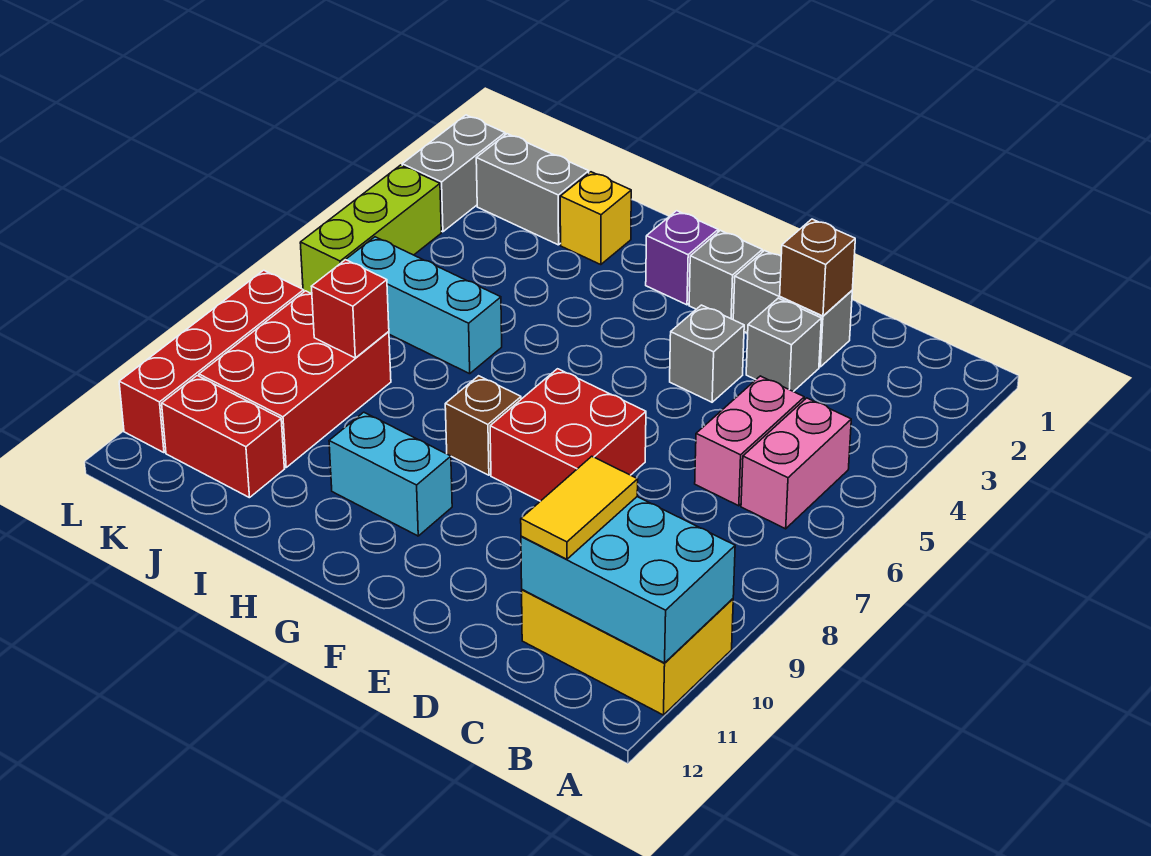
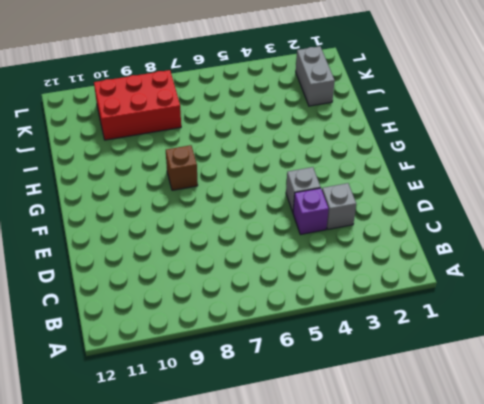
purple brick D4 level 1 -> purple brick G2 level 1
none -> yellow brick A10:C11 level 1
none -> pink brick B5:B6 level 1
none -> pink brick C5:C6 level 1

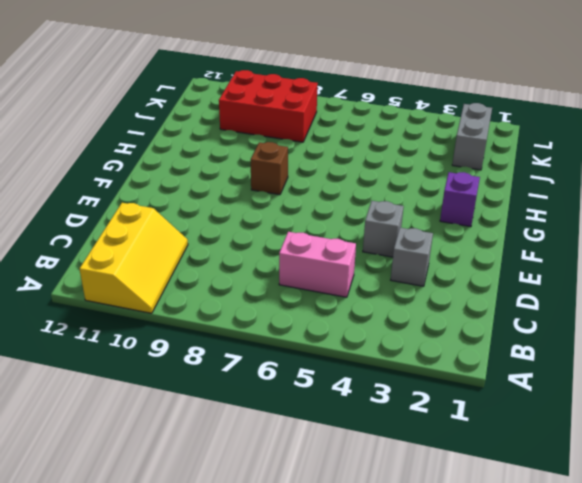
yellow slope A10:C11 level 1 top 11 -> yellow brick A10:C11 level 1
none -> pink brick B5:B6 level 1
none -> grey brick D2:E2 level 1
none -> red brick E7:F8 level 1

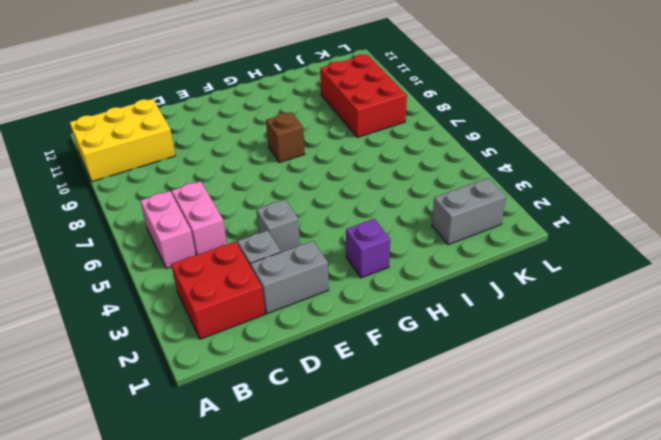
red brick B2:C3 level 1 -> red brick E7:F8 level 1
none -> grey brick F2 level 1
none -> cyan brick G10:H10 level 1
none -> yellow brick I2 level 1

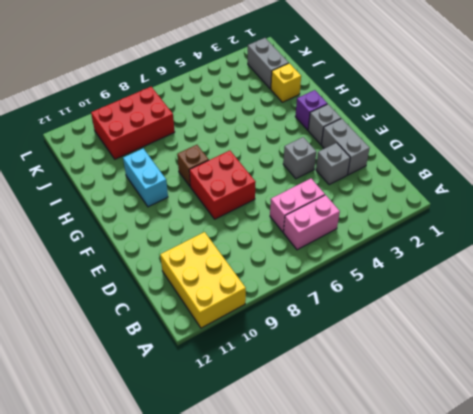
none -> cyan brick I6:K6 level 1
none -> red brick J11:K11 level 1
none -> grey brick L2:L3 level 1

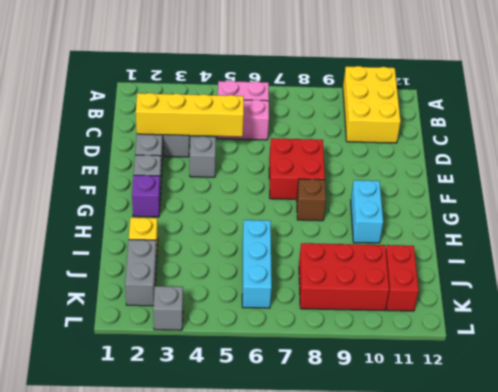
yellow brick D2:D5 level 2 -> brown brick D2 level 2
grey brick L3 level 1 -> grey brick L2:L3 level 1
none -> lime brick L4:L6 level 1
none -> red brick L8:L11 level 1
none -> cyan brick A10:C11 level 2

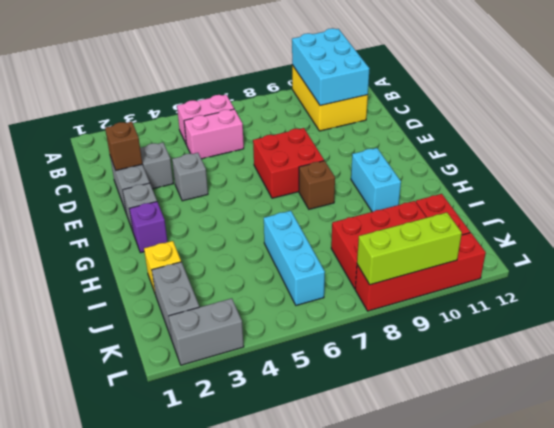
lime brick L8:L10 level 2 -> lime brick L4:L6 level 1
none -> red brick J8 level 2
none -> yellow tile C10:C11 level 3

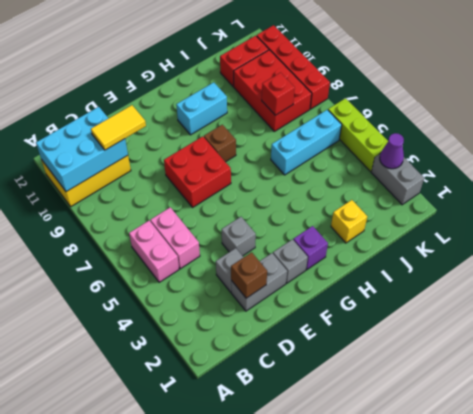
yellow tile C10:D10 level 3 -> yellow tile C10:C11 level 3
purple cone L3 level 2 -> none
none -> grey brick J2:K2 level 1

